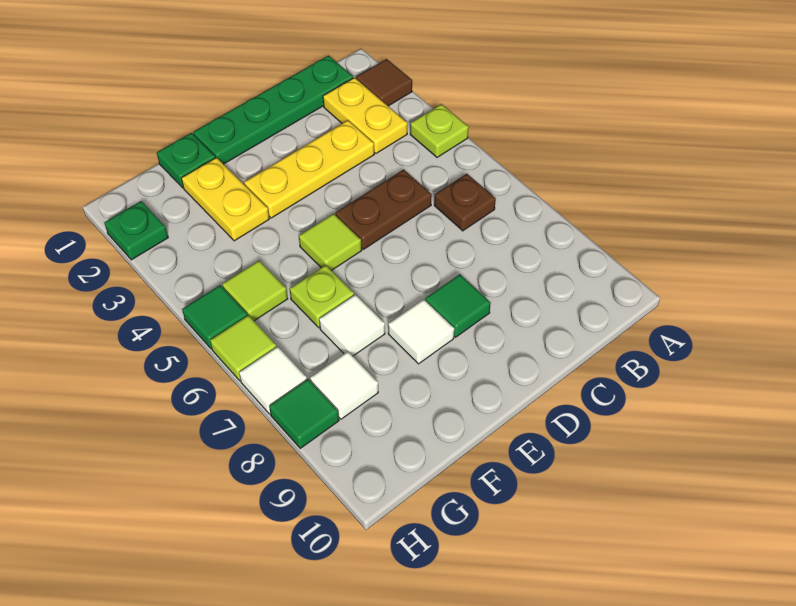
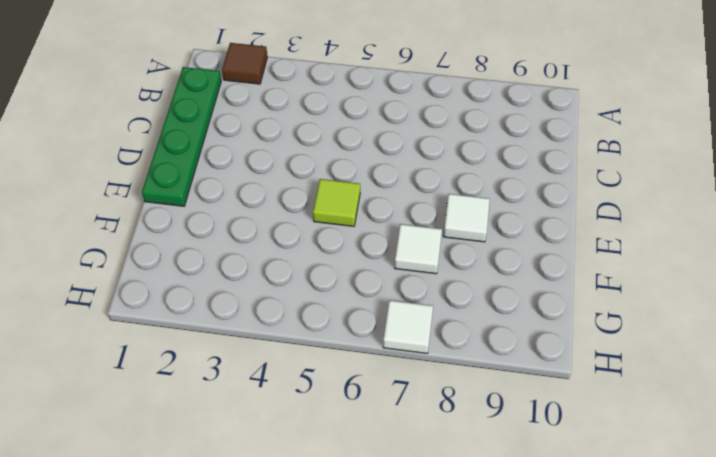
none -> lime plate A4 level 1
none -> yellow plate B2:B3 level 1
none -> brown plate B6 level 1

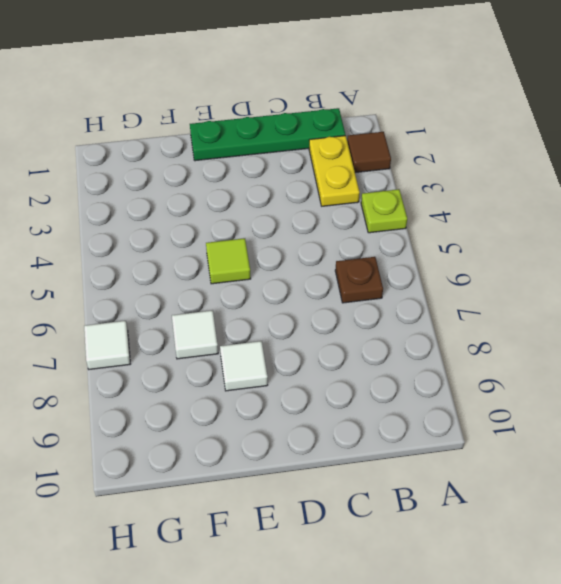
none -> yellow plate C3:E3 level 1
none -> brown plate C5:D5 level 1
none -> green tile D8 level 1

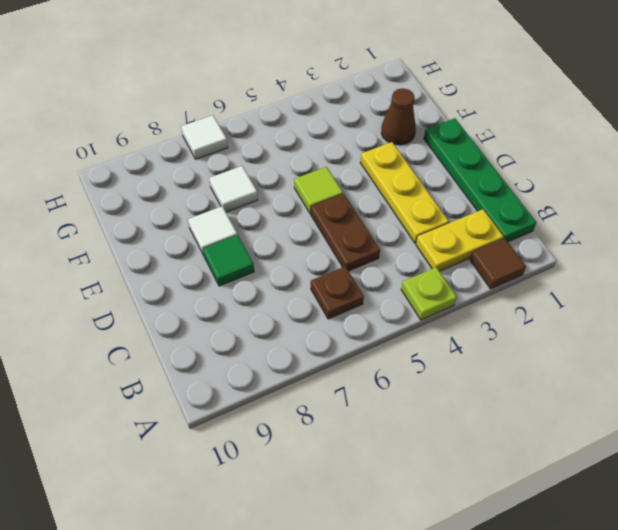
brown cone F2 level 1 -> yellow plate F2:F3 level 1
none -> green plate F1 level 1
none -> lime plate F6 level 1
none -> lime tile G5 level 1

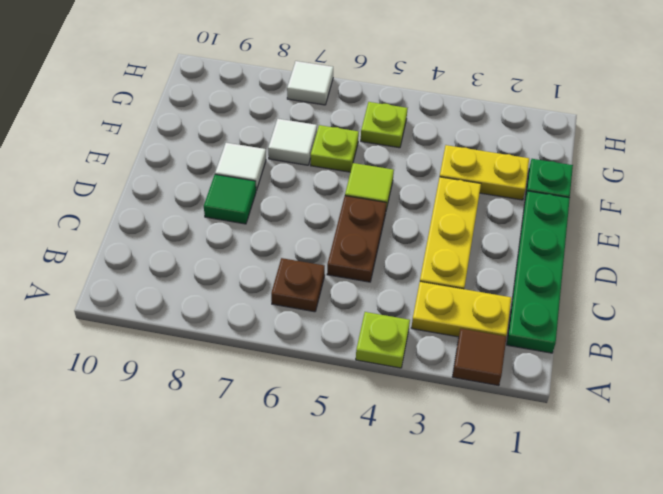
lime plate G5 level 1 -> lime tile G5 level 1
none -> white tile G8 level 1
none -> green plate H2 level 1
none -> green tile H5 level 1

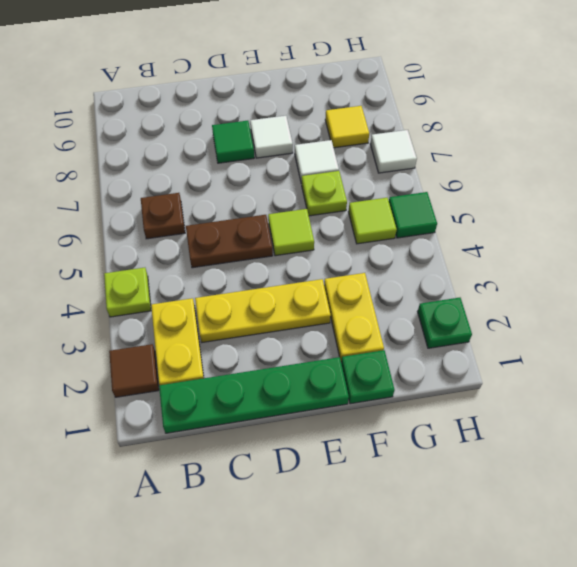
yellow tile G8 level 1 -> white tile G8 level 1
none -> lime tile H6 level 1
none -> green tile H8 level 1

